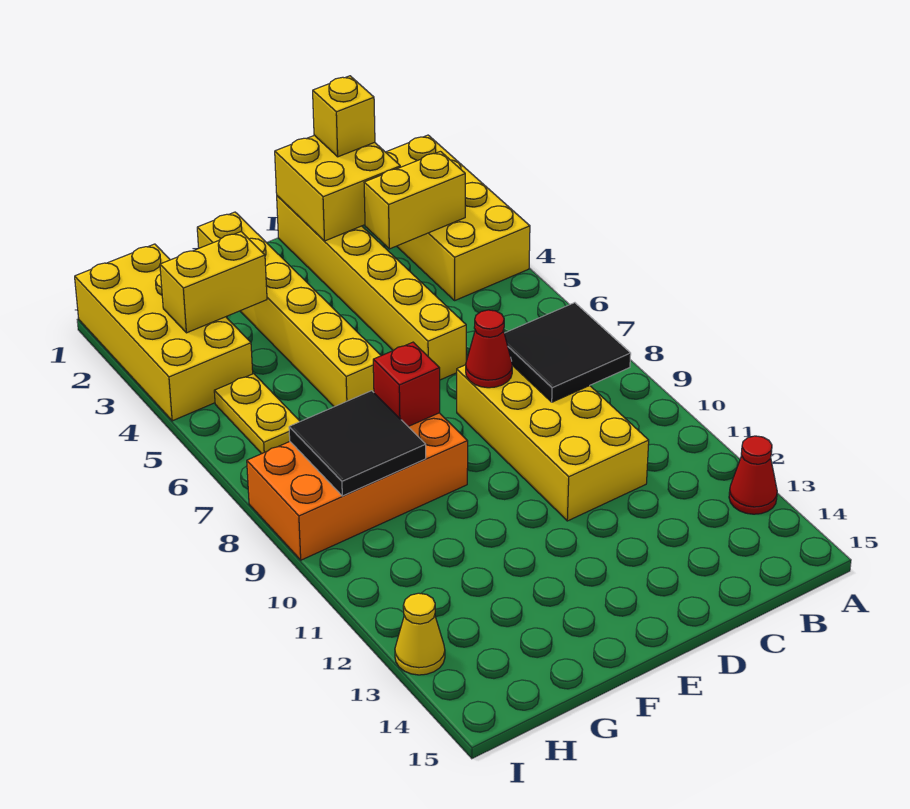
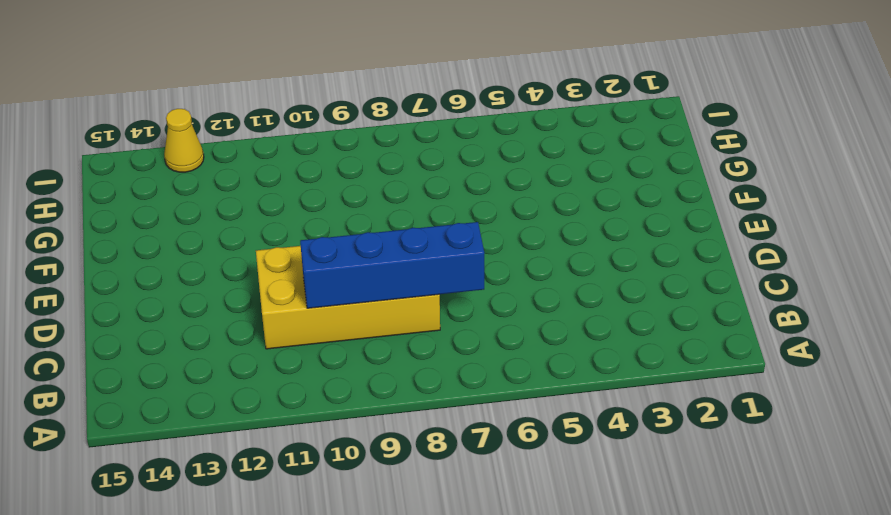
blue brick C7:C10 level 2 -> black tile B8:C9 level 2
none -> yellow brick A1:B4 level 1
none -> red cone A13 level 1
none -> yellow brick D1:D6 level 1

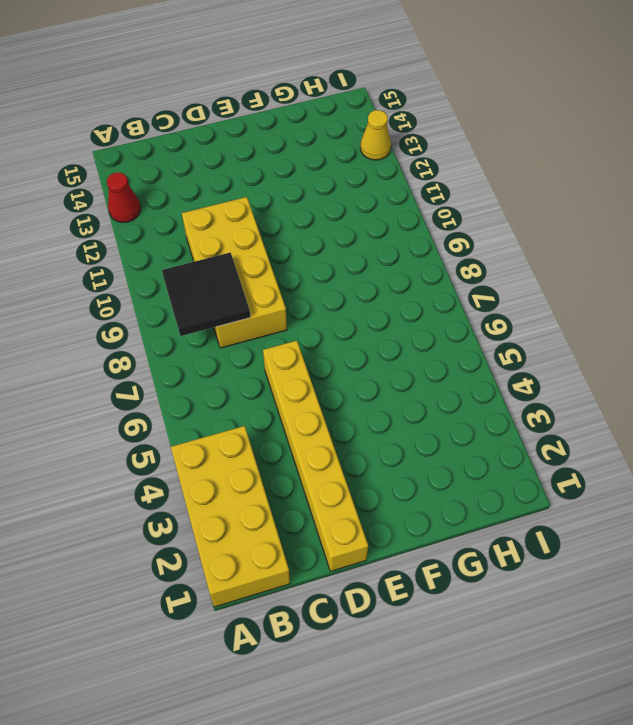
none -> yellow brick F1:F6 level 1
none -> orange brick F8:I9 level 1
none -> yellow brick H1:I4 level 1

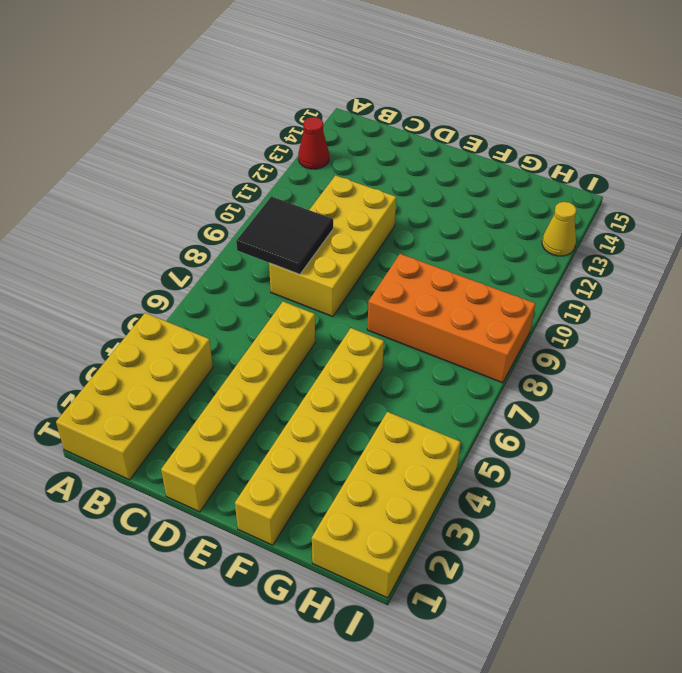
none -> yellow plate H5:H6 level 1
none -> yellow brick B3:C3 level 2
none -> yellow brick C1:D2 level 2

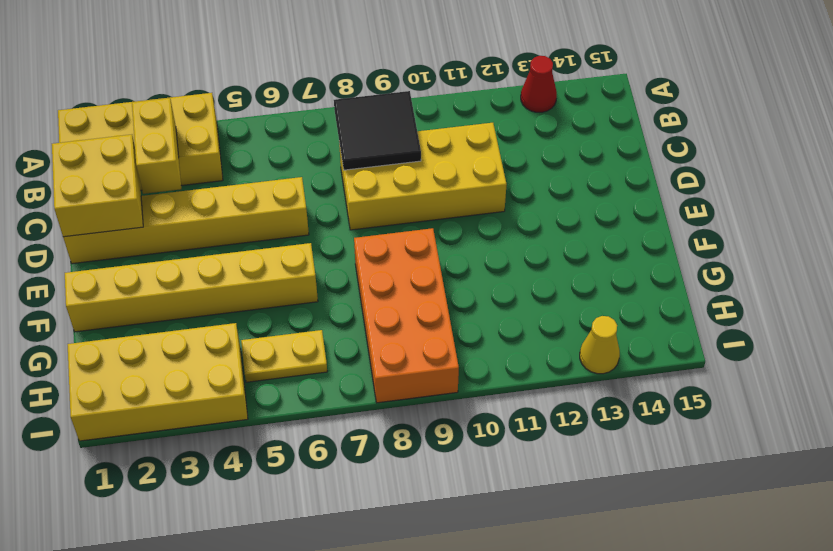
none -> red cone D8 level 2
none -> red brick F8 level 2
none -> yellow brick G3:H3 level 2

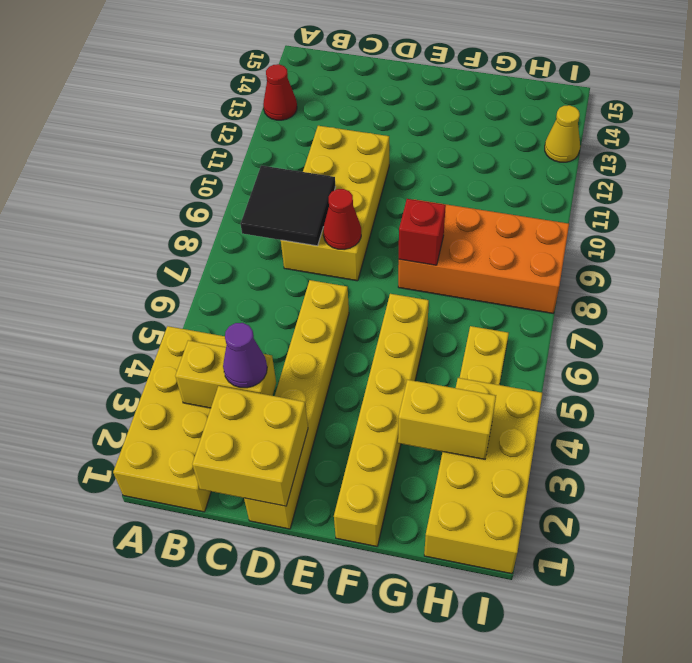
purple cone C3 level 3 -> none
none -> black tile G8:H9 level 2
none -> yellow brick C1 level 3

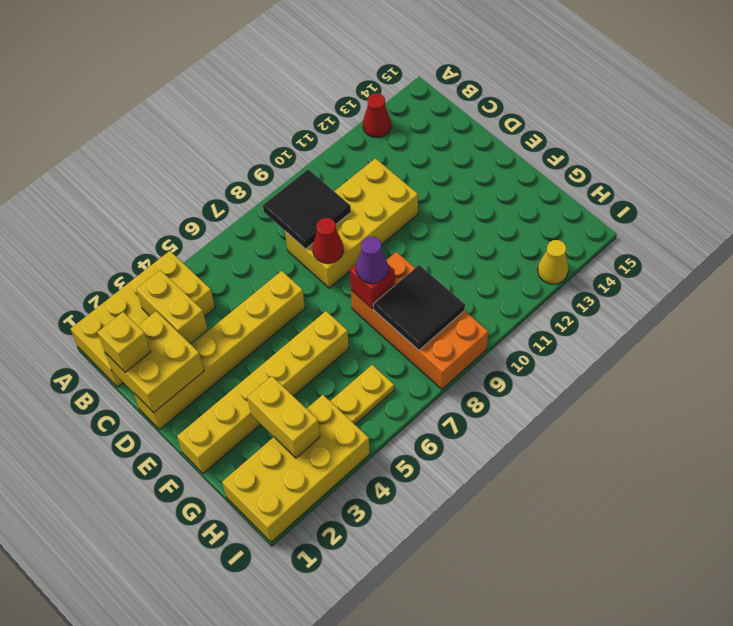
purple cone F8 level 3 -> none

